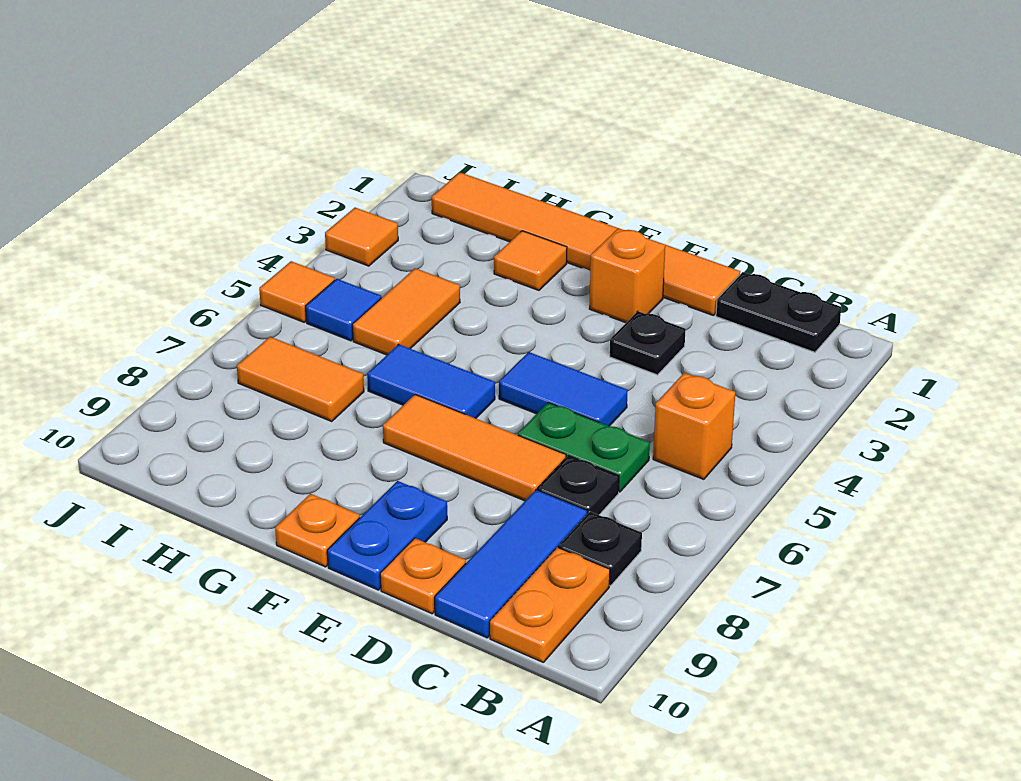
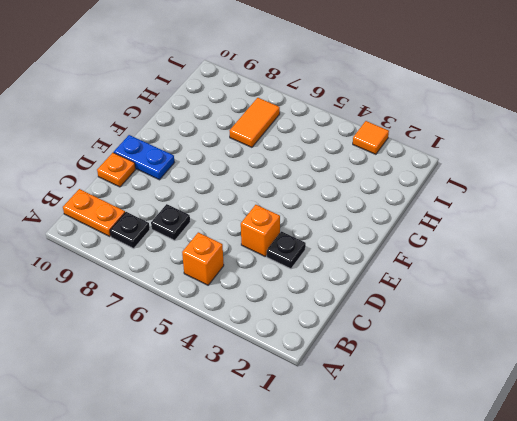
orange brick D4 level 1 -> orange brick E2 level 1
none -> black plate B1:C1 level 1
none -> green plate C6:D6 level 1
none -> blue tile C8:C10 level 1

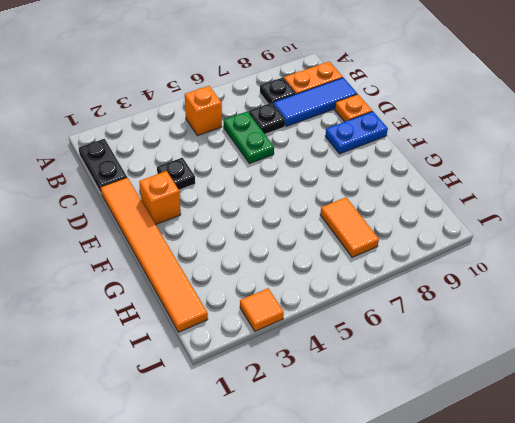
none -> blue tile D5:E5 level 1
none -> orange tile D7:F7 level 1
none -> blue tile F6:G6 level 1

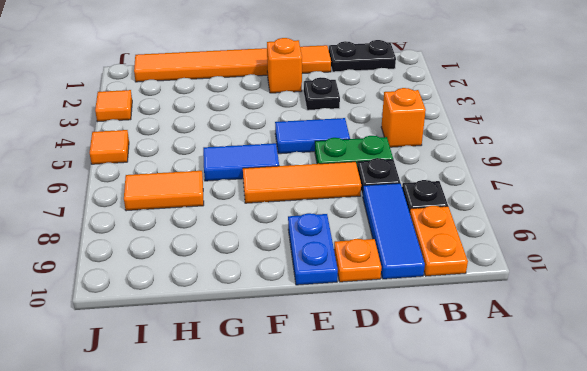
none -> orange plate F10 level 1
none -> orange tile G2 level 1
none -> orange tile H4:H5 level 1

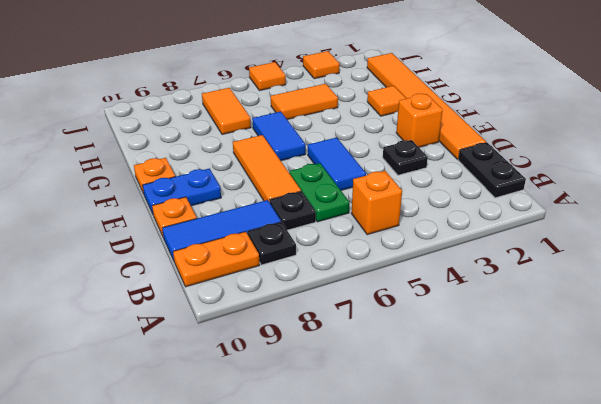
none -> blue tile I5 level 1

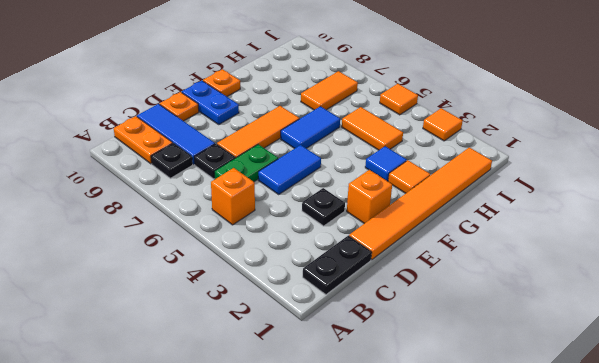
blue tile G3 level 1 -> blue tile I5 level 1

